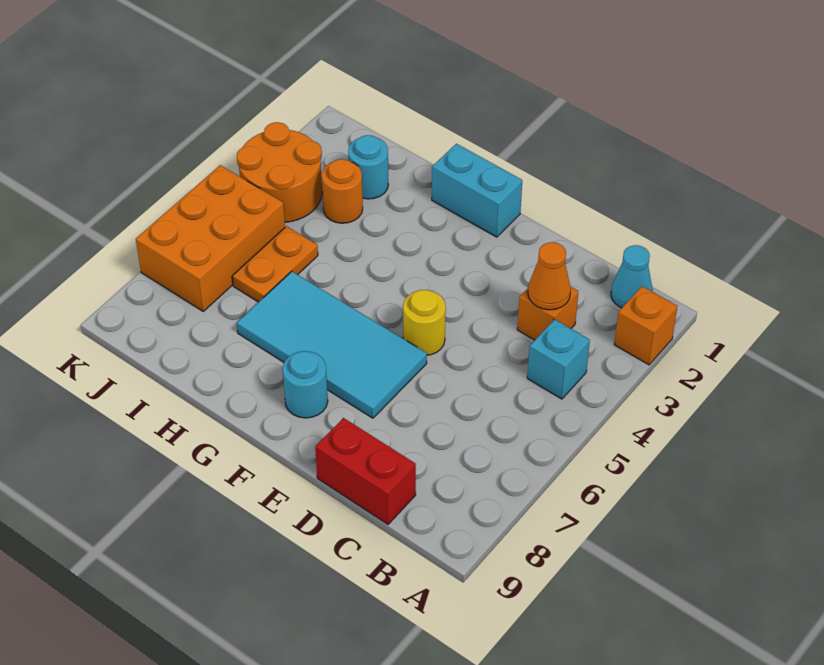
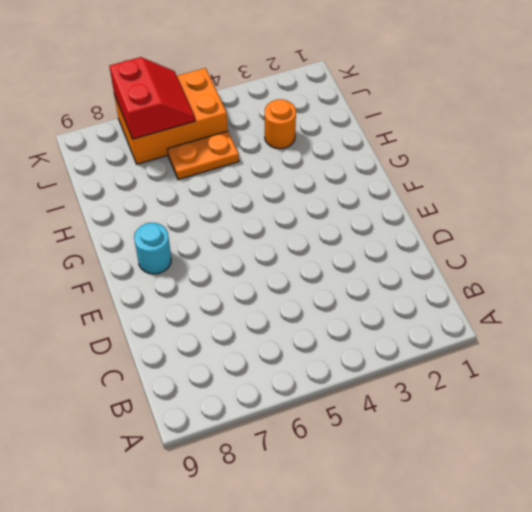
red slope J6:K7 level 2 top 7 -> none
none -> orange brick A2 level 1
none -> cyan cone B1 level 1
none -> cyan brick B4 level 1

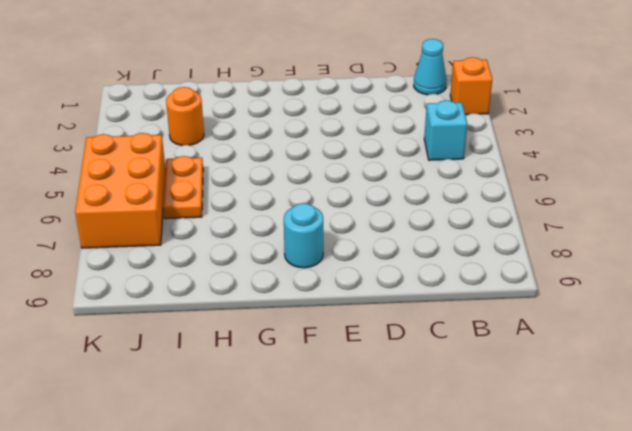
none -> orange brick C3 level 1
none -> red brick C9:D9 level 1
none -> yellow round brick E5 level 1

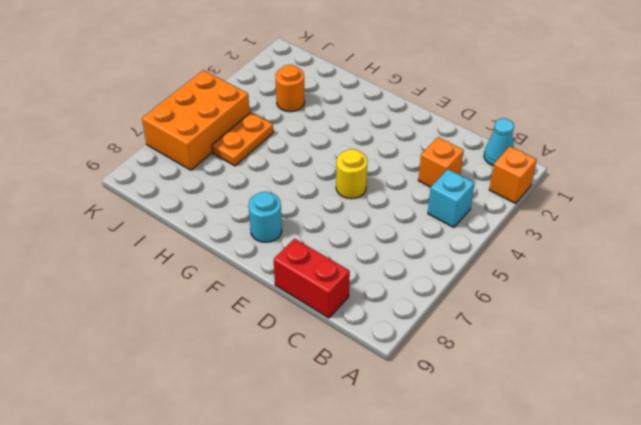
none -> cyan tile E6:H7 level 1
none -> cyan brick F1:G1 level 1
none -> cyan round brick I2 level 1

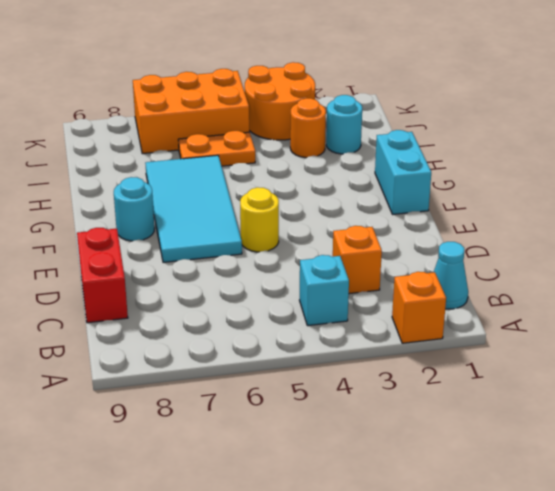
none -> orange cone C3 level 2

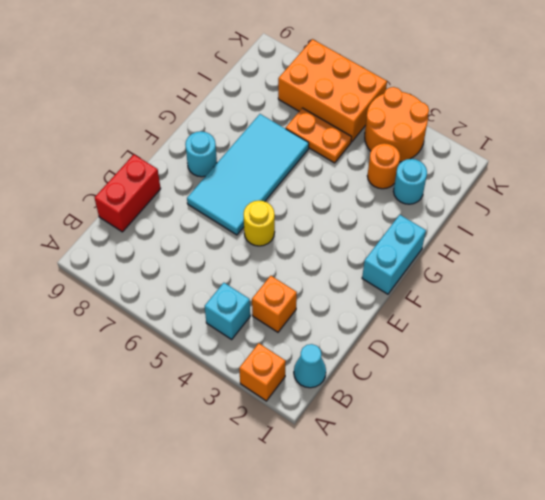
none -> orange cone C3 level 2

